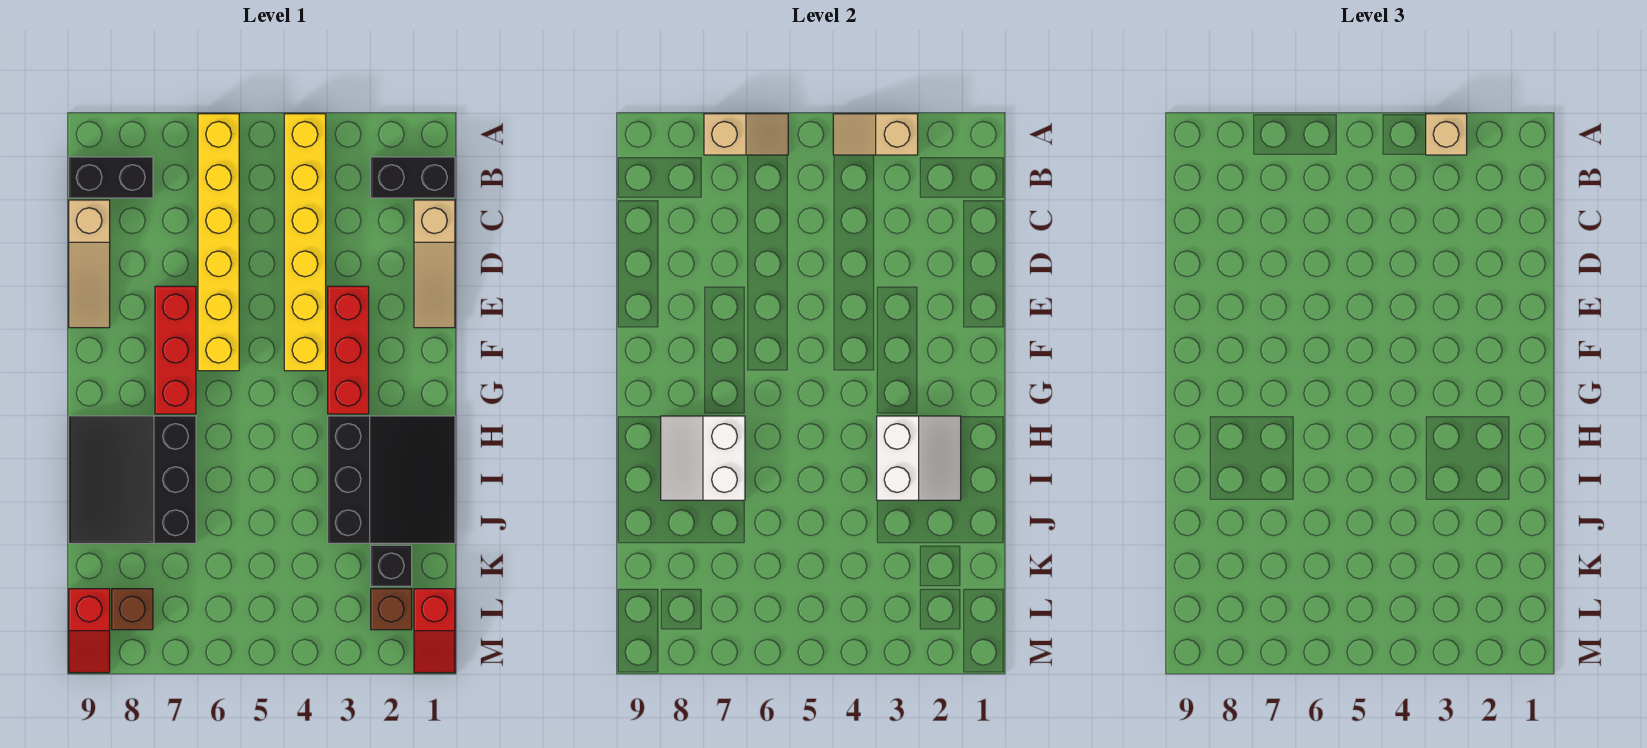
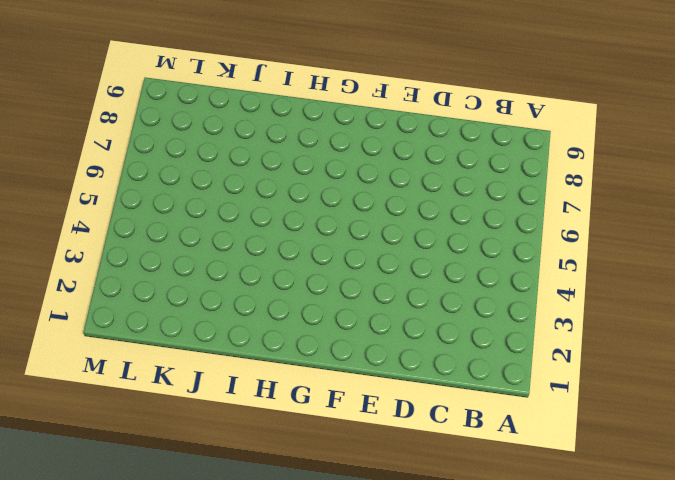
none -> yellow brick A4:F4 level 1
none -> yellow brick A6:F6 level 1
none -> black brick B1:B2 level 1

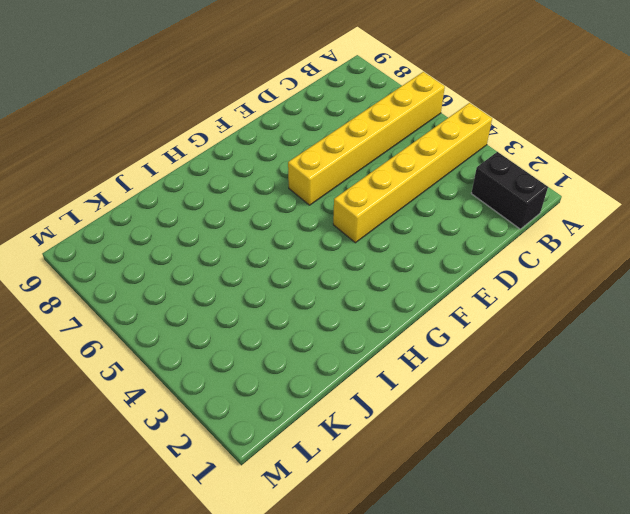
none -> black brick B8:B9 level 1
none -> tan slope C1:E1 level 1 top C
none -> tan slope C9:E9 level 1 top C

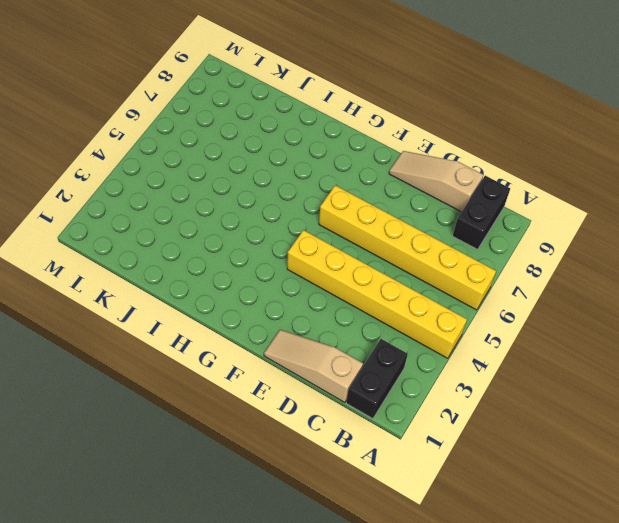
none -> red brick E3:G3 level 1
none -> red brick E7:G7 level 1
none -> black slope H1:J3 level 1 top 3

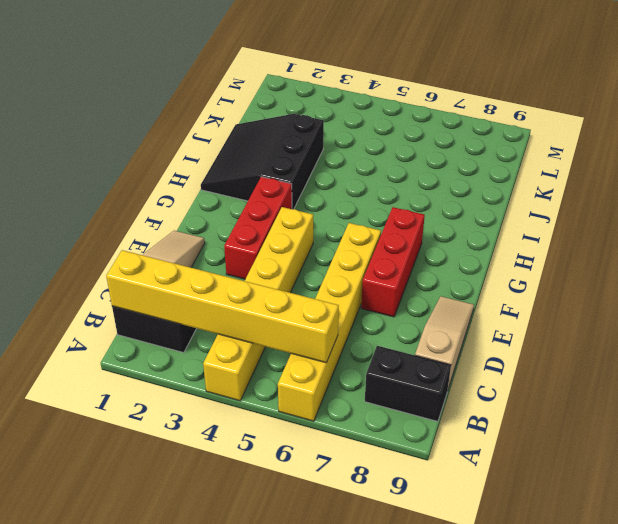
yellow brick B1:B6 level 2 -> none
none -> black slope H7:J9 level 1 top 7
none -> black brick K2 level 1
none -> red slope L1:M1 level 1 top L

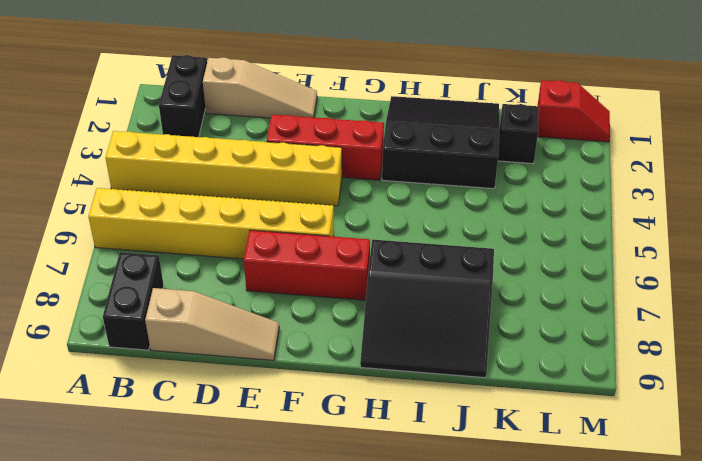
none -> brown brick L2 level 1
none -> brown brick L8 level 1
none -> red slope L9:M9 level 1 top L

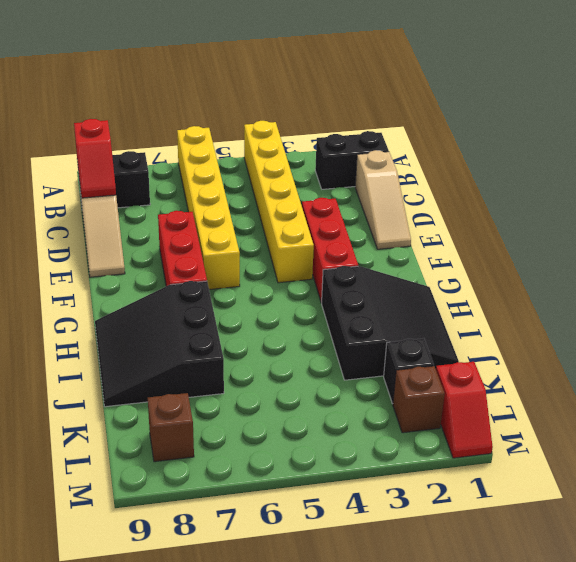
red slope B9:C9 level 2 top B -> red slope L9:M9 level 1 top L
none -> tan slope A3:A4 level 2 top 3
none -> tan slope A6:A7 level 2 top 7
none -> white slope H2:I3 level 2 top 3

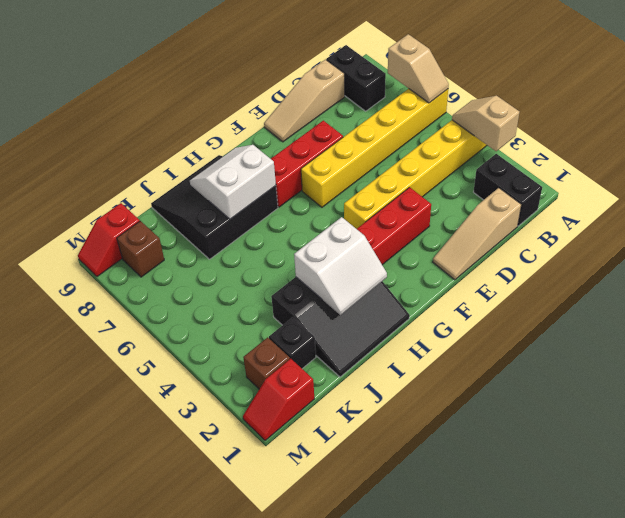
none -> tan brick A3 level 3

